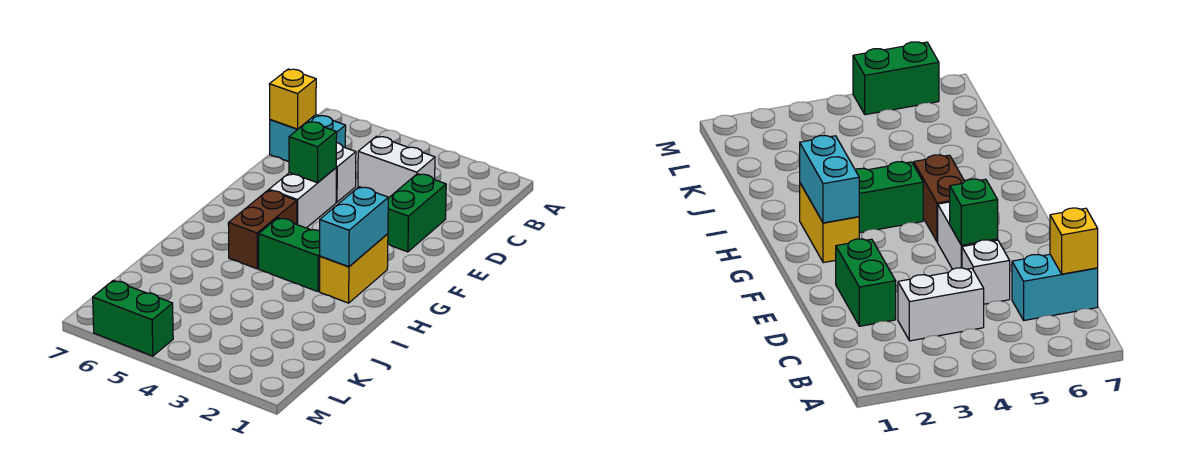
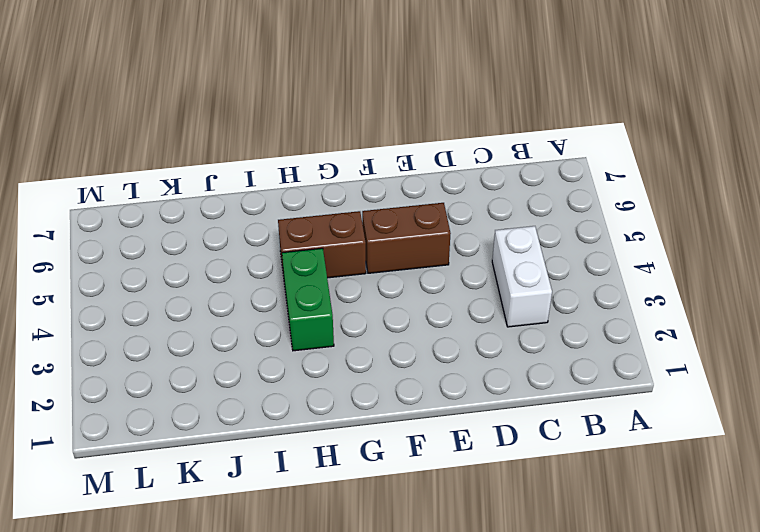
brown brick E5:F5 level 1 -> white brick E5:F5 level 1
none -> cyan brick C6:C7 level 1
none -> green brick D2:E2 level 1
none -> white brick D5 level 1

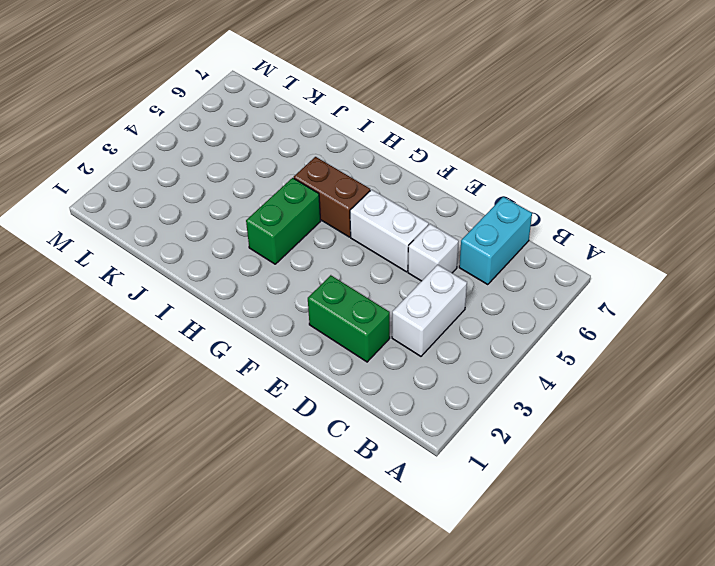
none -> yellow brick G2:H2 level 1
none -> green brick M5:M6 level 1
none -> yellow brick C7 level 2

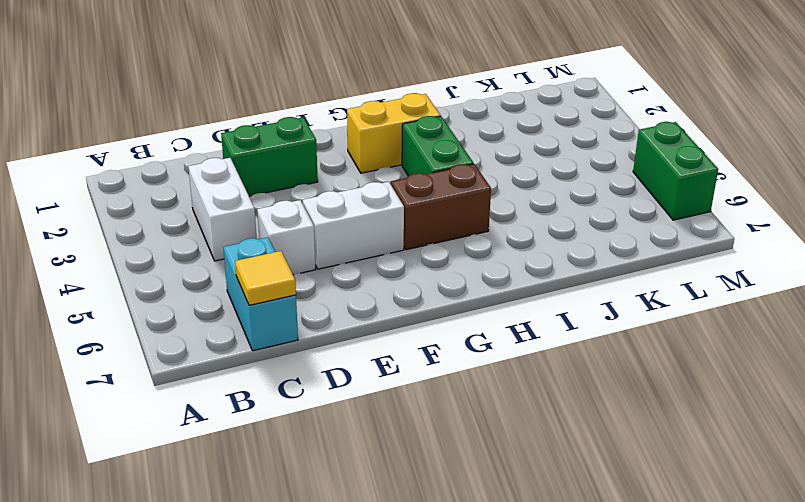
yellow tile C7 level 2 -> yellow brick C7 level 2
none -> green brick E5 level 2
none -> cyan brick G2:H2 level 2

